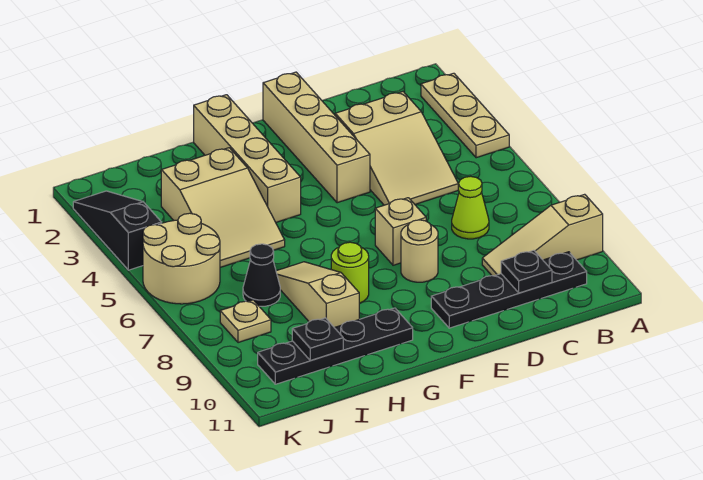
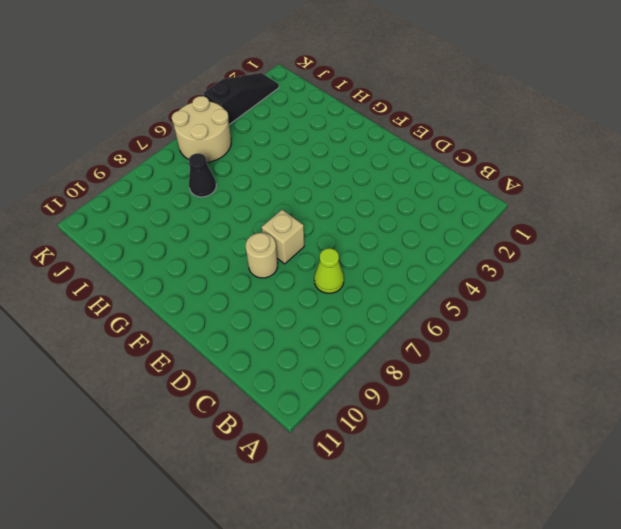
none -> tan plate A2:A4 level 1
none -> tan slope A9:C9 level 1 top A
none -> black plate B10:E10 level 1

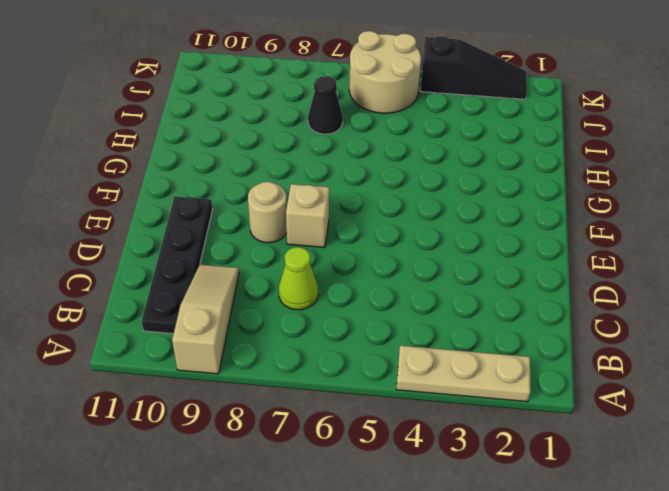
none -> tan slope C3:D5 level 1 top 3
none -> tan brick E1:E4 level 1
none -> tan brick G1:G4 level 1

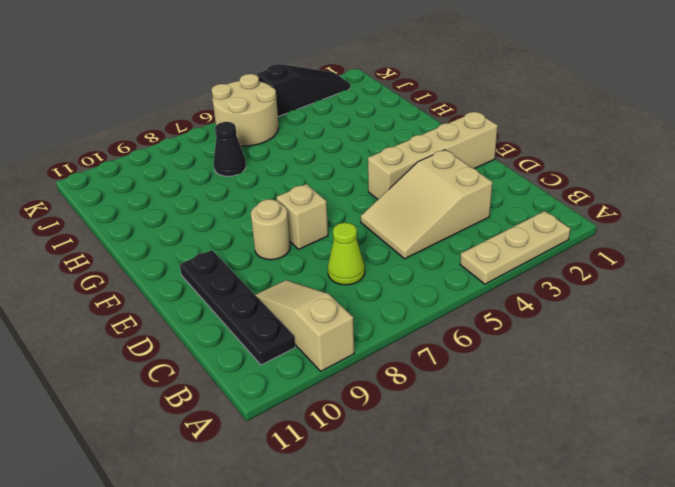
none -> tan brick G1:G4 level 1
none -> lime round brick G8 level 1
none -> black plate G10:J10 level 1

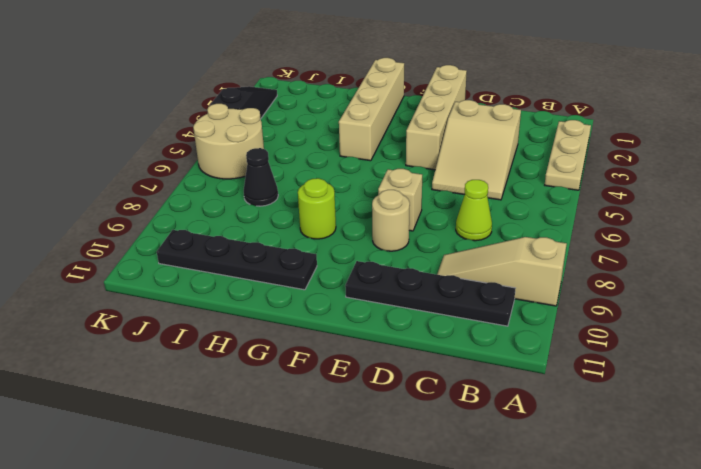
none -> tan slope H3:I5 level 1 top 3
none -> tan slope H7:H9 level 1 top 9
none -> tan plate J8 level 1

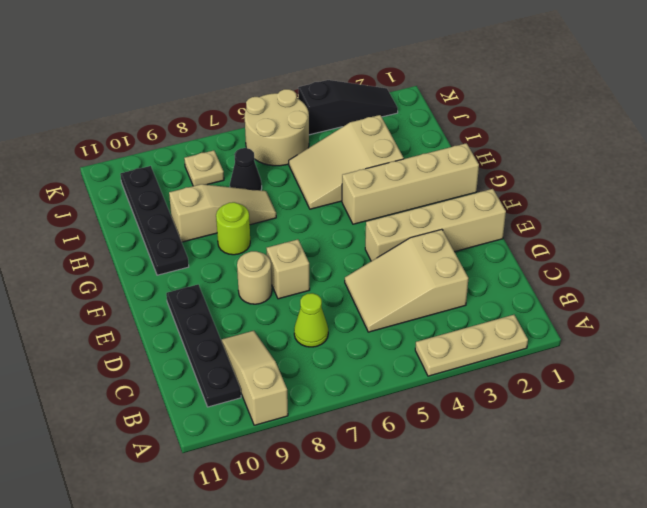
none -> black plate C10 level 2
none -> black plate I10 level 2

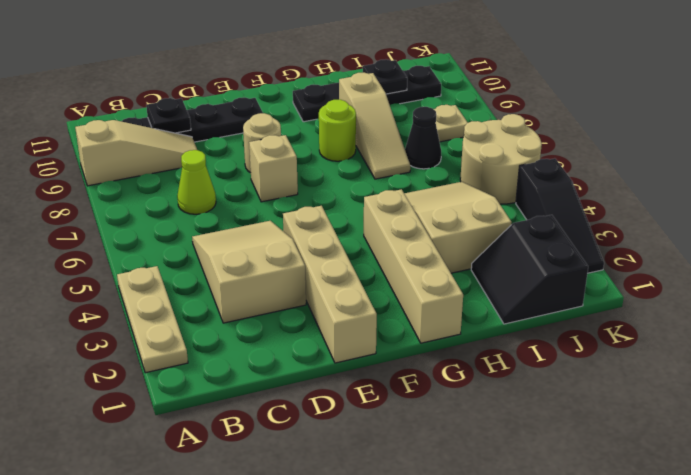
black slope I1:J2 level 1 top J -> none

